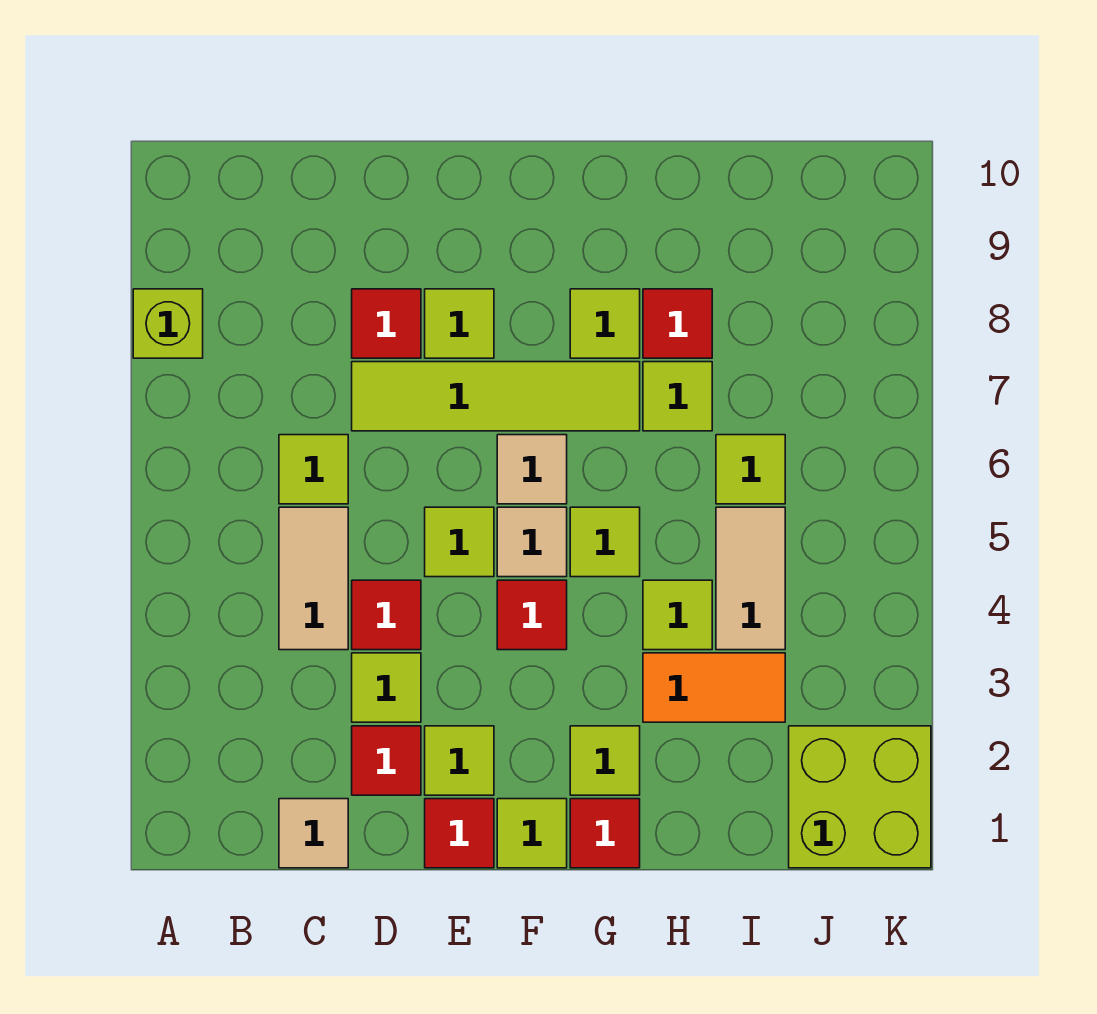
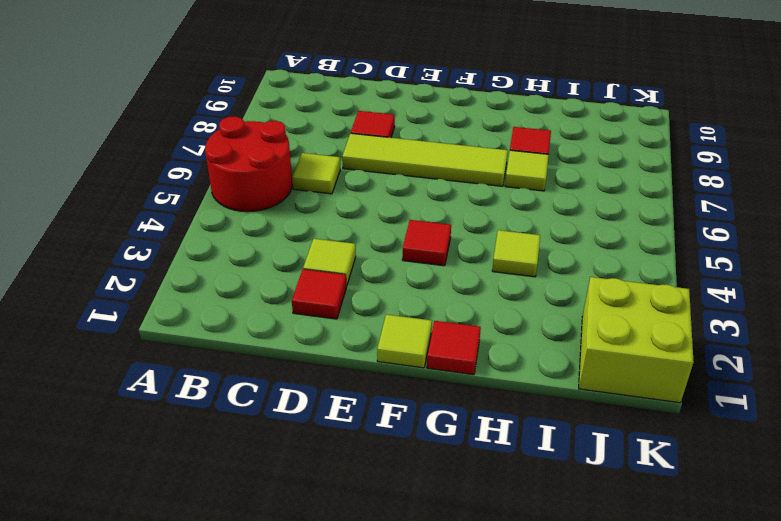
red round brick A5:B6 level 1 -> none
none -> lime brick A8 level 1
none -> tan tile C1 level 1
none -> tan tile C4:C5 level 1

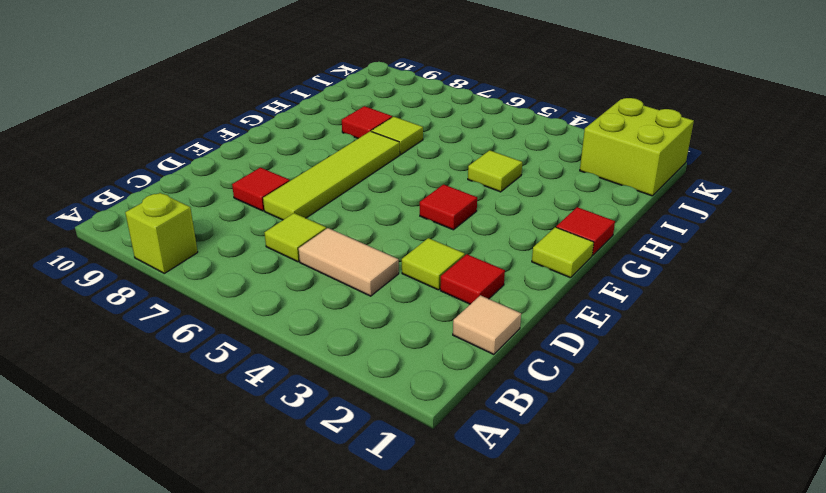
none -> red tile D4 level 1
none -> red tile E1 level 1
none -> lime tile E2 level 1

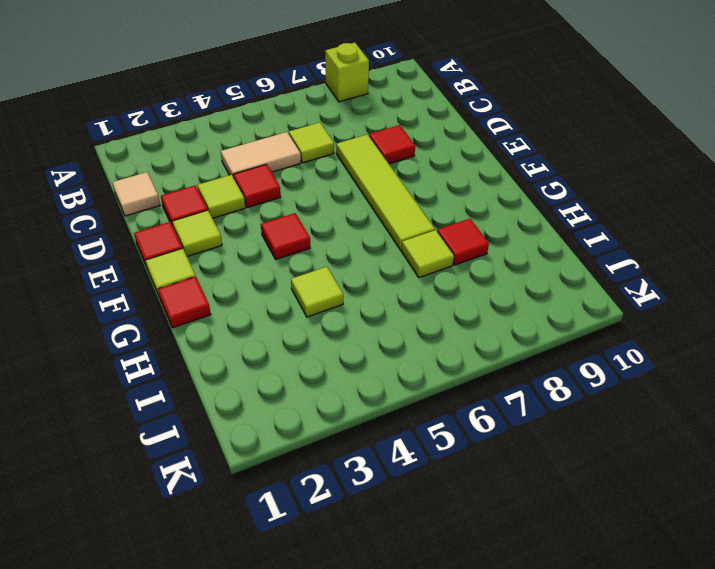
none -> lime tile E5 level 1
none -> lime tile E8 level 1
none -> tan tile F5 level 1

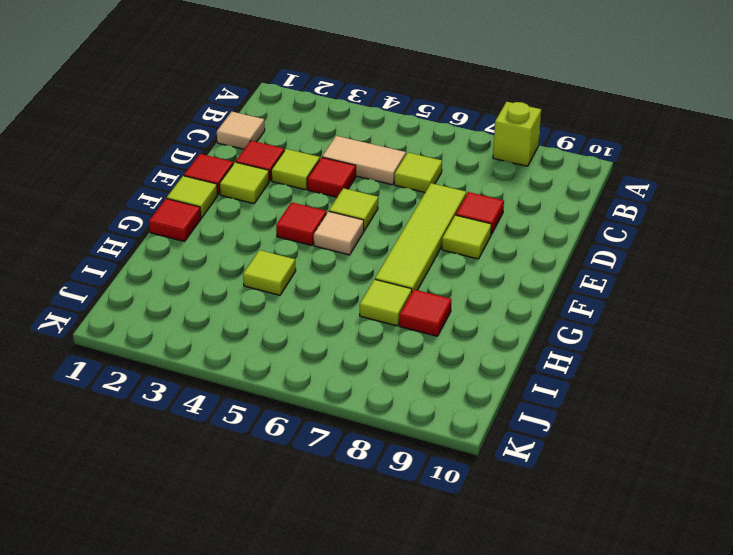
none -> tan tile F6 level 1
none -> lime tile G2 level 1
none -> lime tile G5 level 1

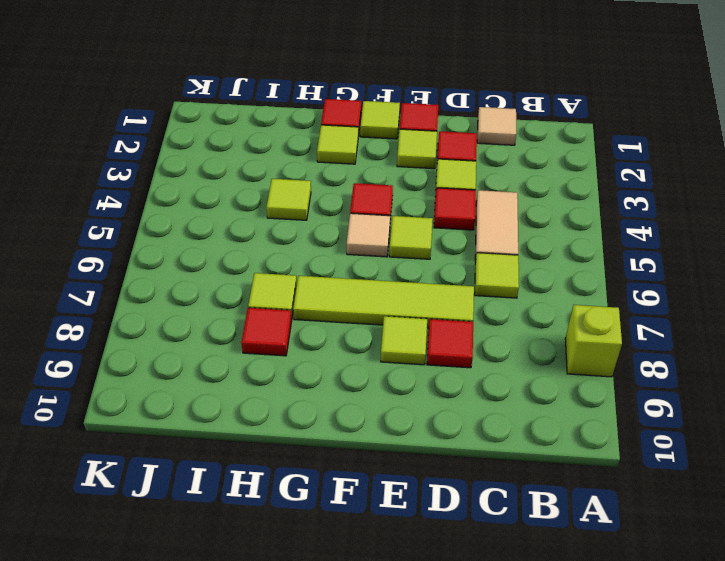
none -> tan tile F6 level 1
none -> lime tile G5 level 1
none -> lime tile G8 level 1

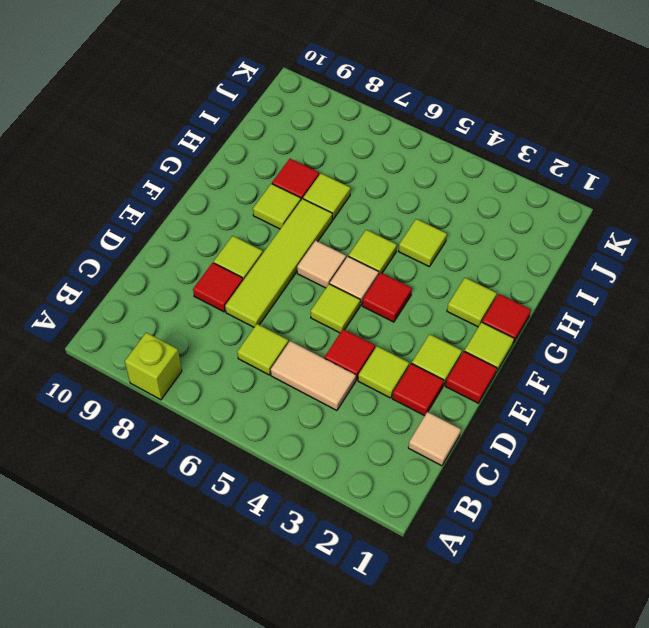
none -> orange tile H3:I3 level 1
none -> tan tile I4:I5 level 1
none -> lime tile I6 level 1

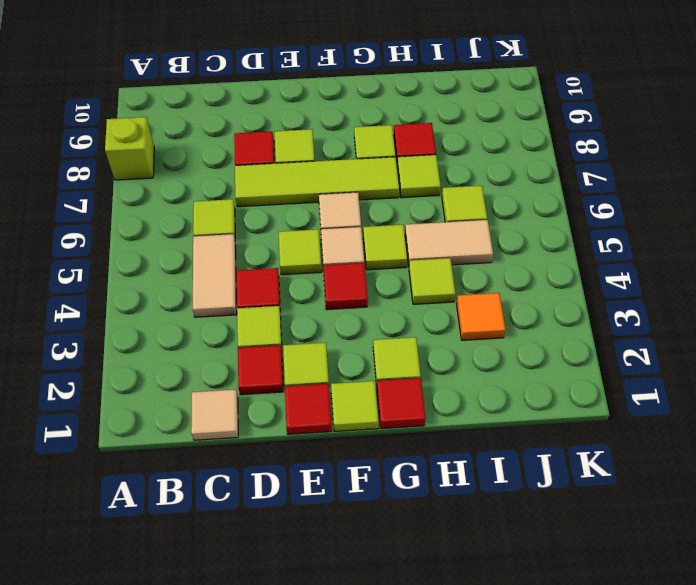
tan tile H5:I5 level 1 -> tan tile I4:I5 level 1
orange tile I3 level 1 -> orange tile H3:I3 level 1
none -> lime brick J1:K2 level 1

